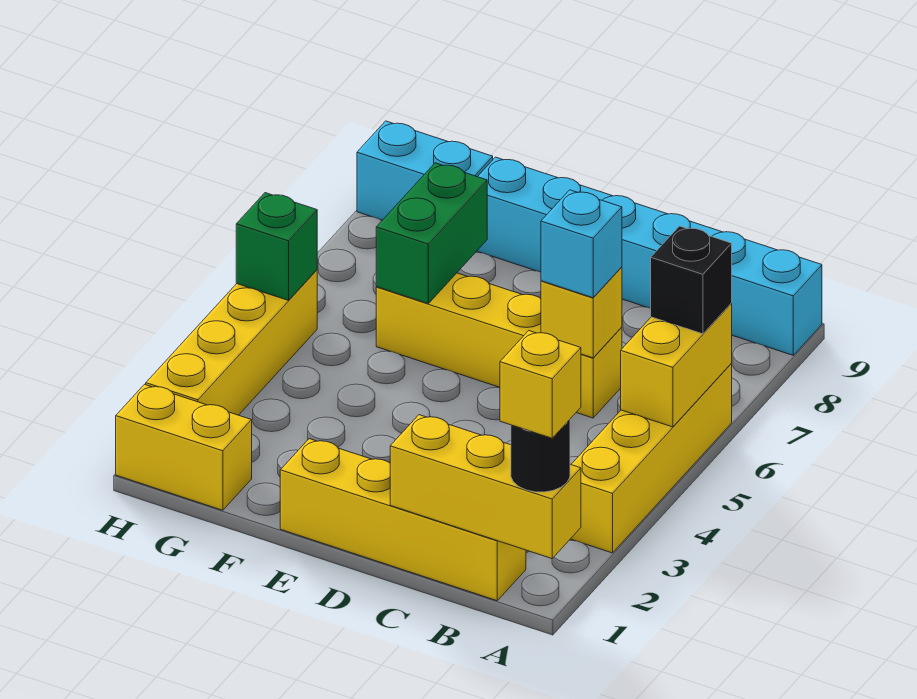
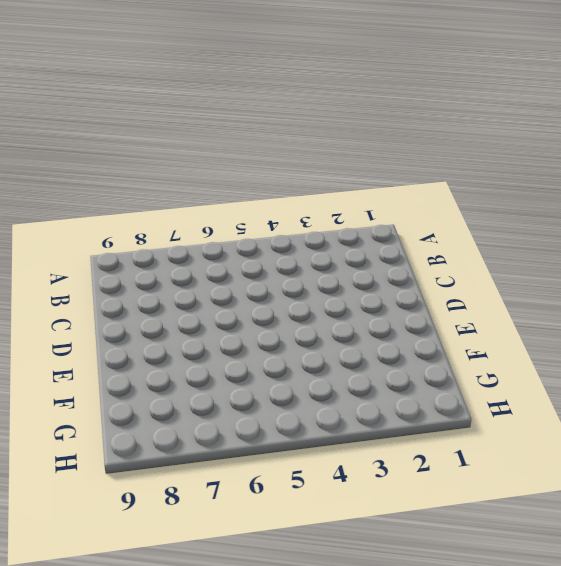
none -> yellow brick A3:A6 level 1
none -> cyan brick A9:F9 level 1
none -> yellow brick B1:E1 level 1

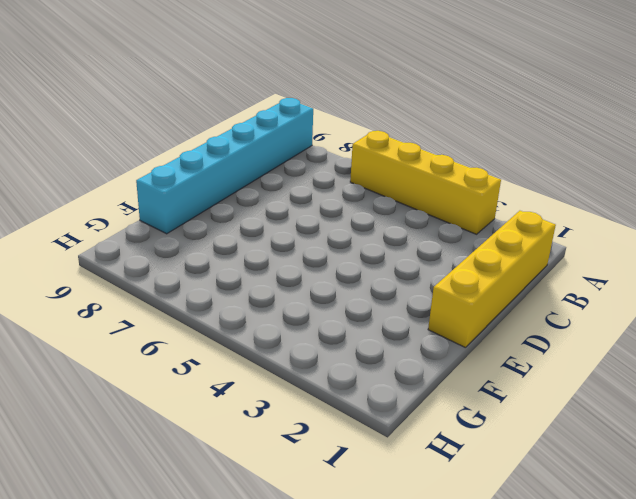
none -> yellow brick C6:F6 level 1
none -> yellow brick G1:H1 level 1
none -> cyan brick G9:H9 level 1

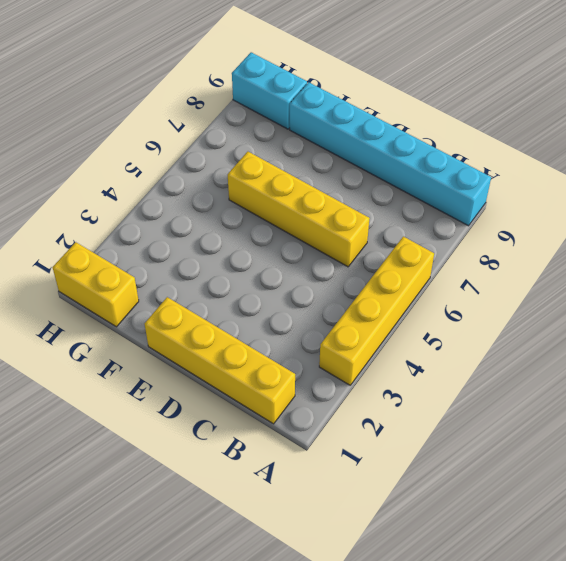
none -> yellow brick H2:H5 level 1
none -> yellow brick A1:C1 level 2
none -> yellow brick A5:A6 level 2

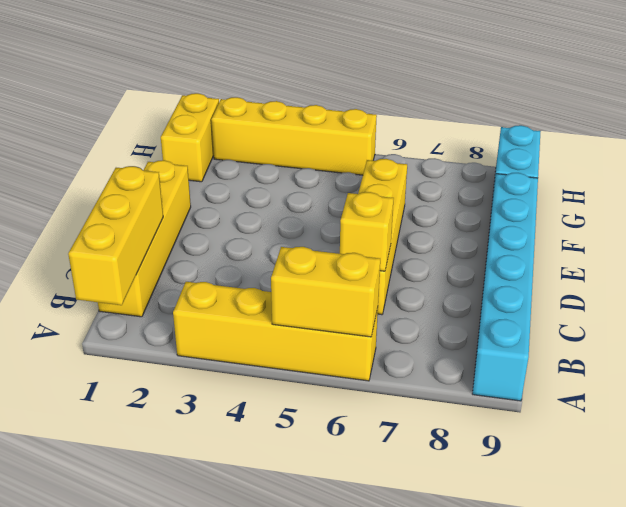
none -> green brick F6:F7 level 2
none -> green brick H5 level 2
none -> black round brick A1 level 3

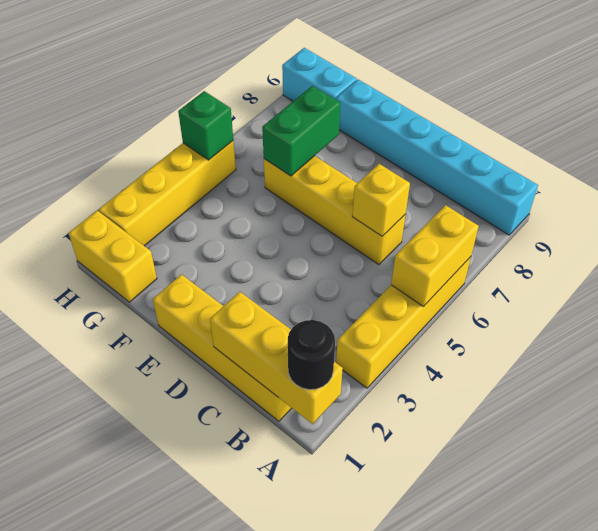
none -> black brick A6 level 3
none -> cyan brick C6 level 3
none -> yellow brick A1 level 4

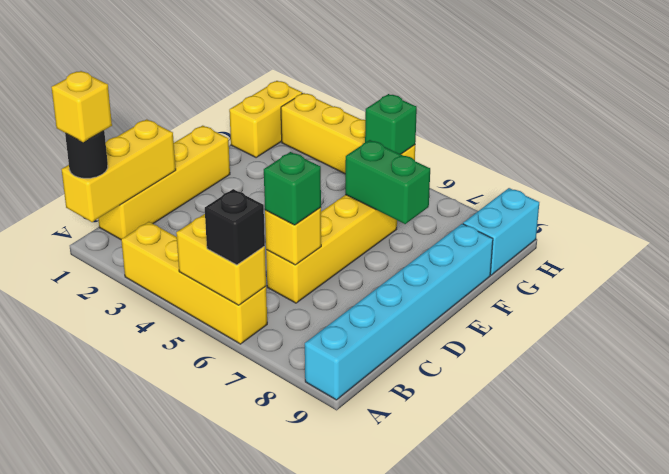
green brick C6 level 3 -> cyan brick C6 level 3

